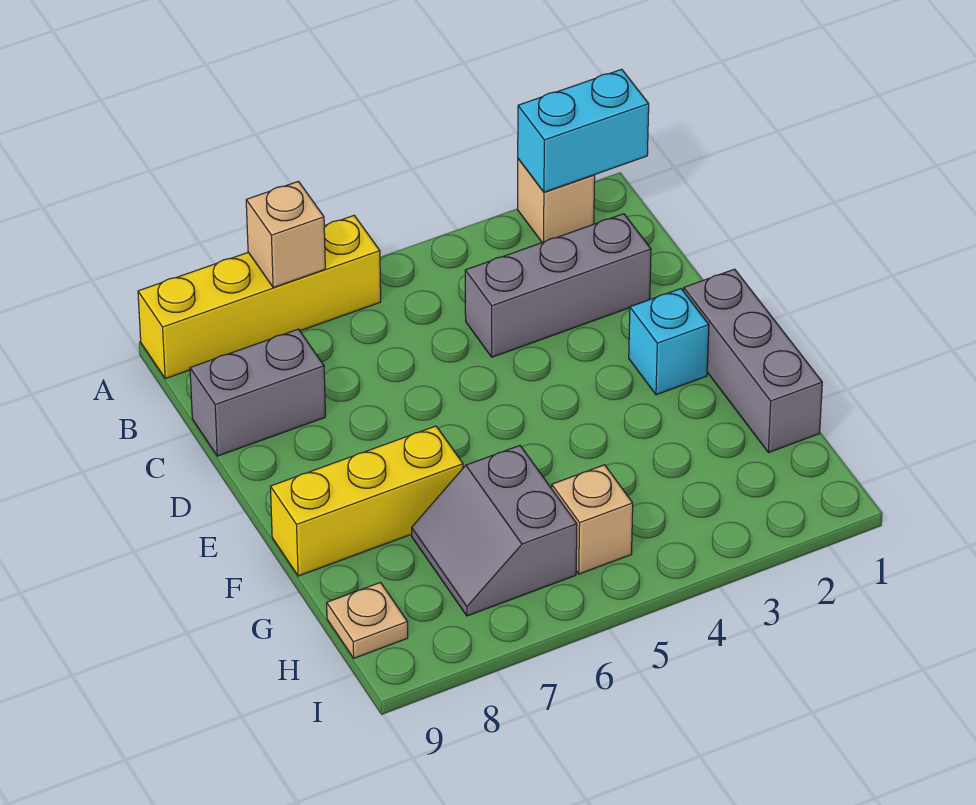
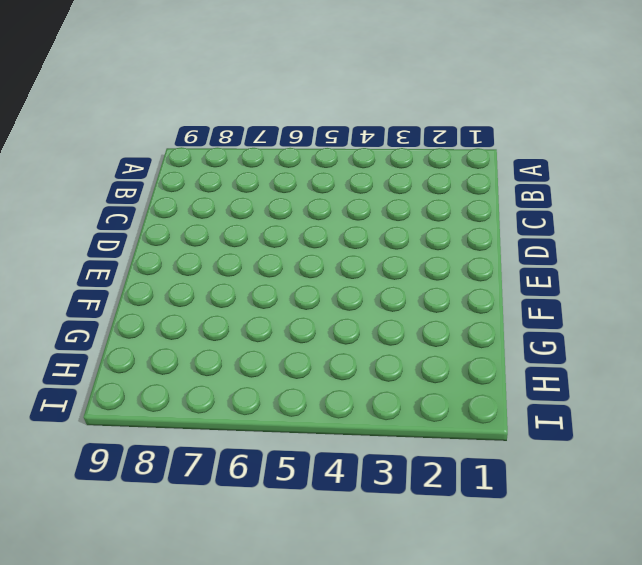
none -> tan brick A2 level 1
none -> yellow brick A6:A9 level 1
none -> grey brick C2:C4 level 1

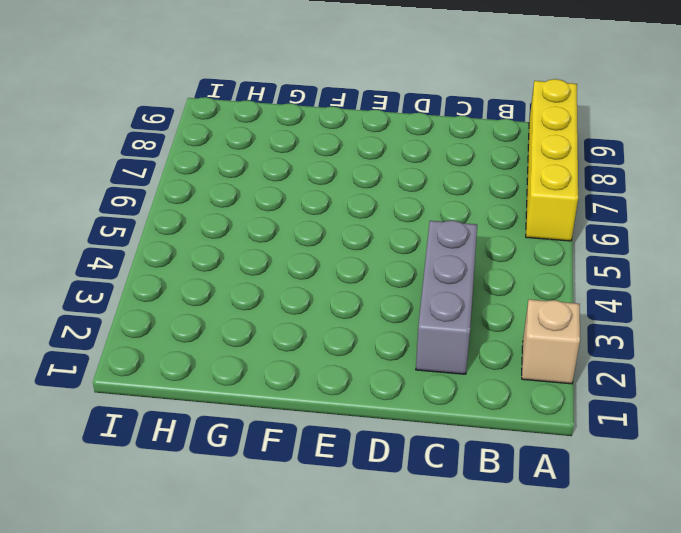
none -> grey brick C8:C9 level 1
none -> grey brick E1:G1 level 1
none -> cyan brick E2 level 1

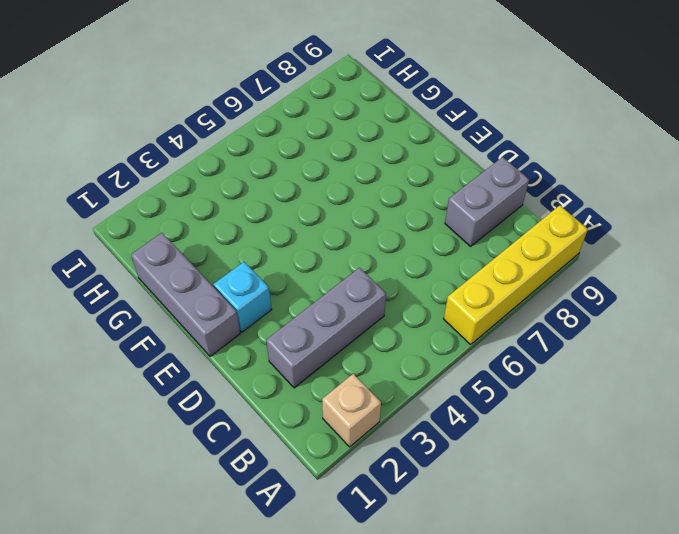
none -> yellow brick F7:F9 level 1
none -> grey slope G6:H7 level 1 top 6
none -> tan brick H5 level 1

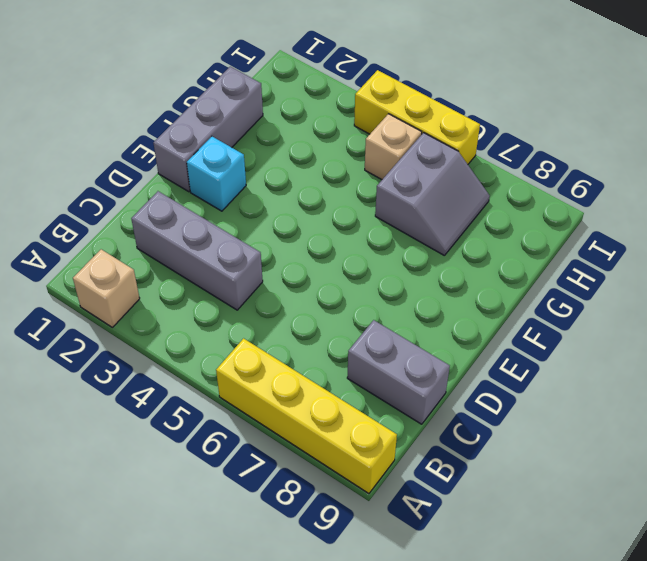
yellow brick I4:I6 level 1 -> yellow brick F7:F9 level 1
none -> tan plate H9 level 1
none -> cyan brick A1:A2 level 2
none -> tan brick A7 level 2

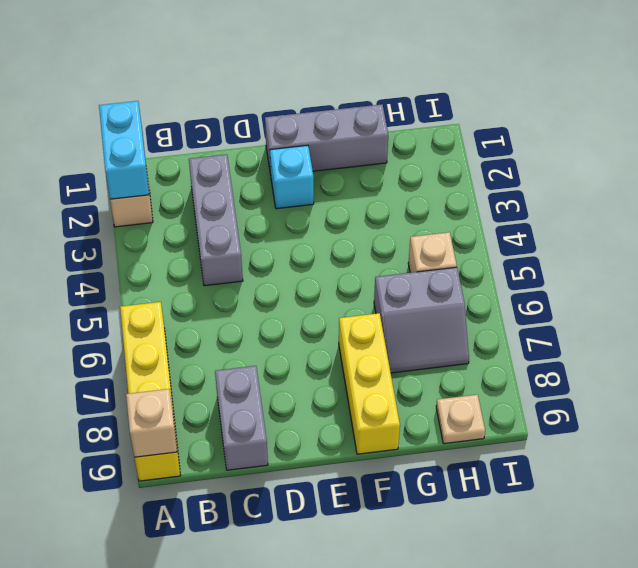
tan brick A9 level 2 -> tan brick A7 level 2

